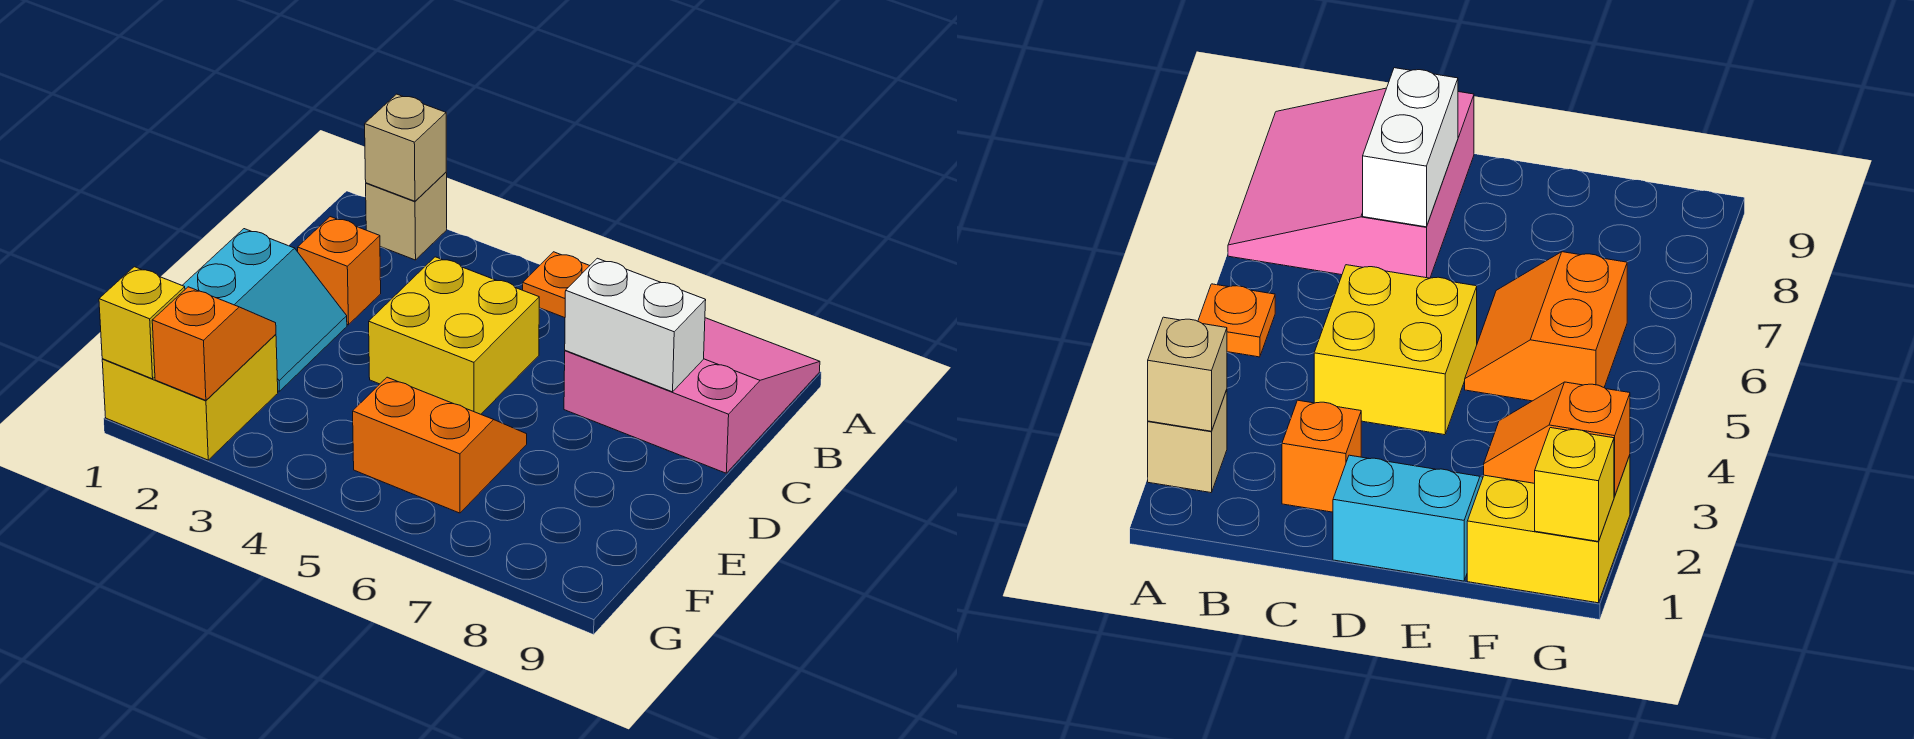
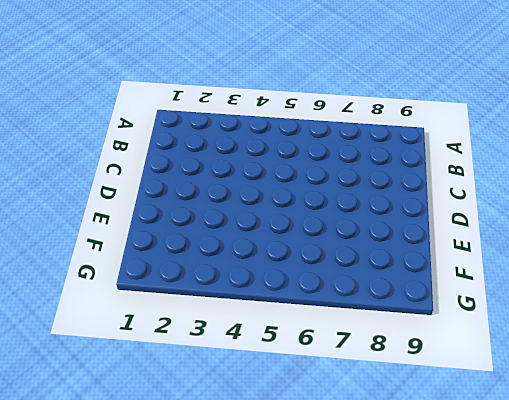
none -> tan brick A2 level 1
none -> orange plate A5 level 1
none -> pink slope A7:C9 level 1 top C

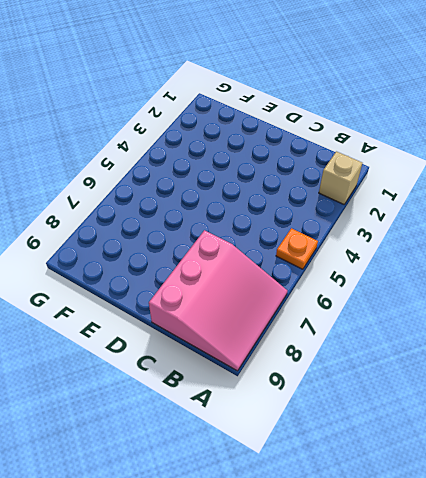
none -> orange brick C2 level 1
none -> yellow brick C4:D5 level 1
none -> cyan slope D1:E2 level 1 top 1

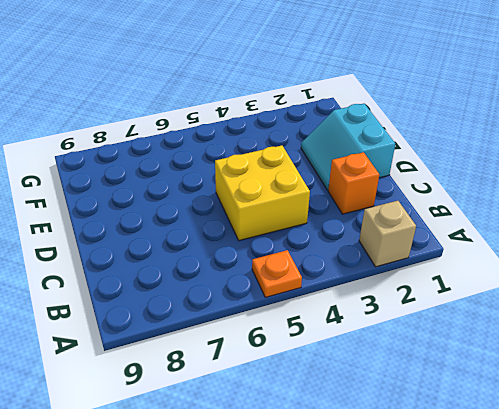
none -> pink slope A7:C9 level 1 top C
none -> orange slope E5:F6 level 1 top F
none -> yellow brick F1:G2 level 1

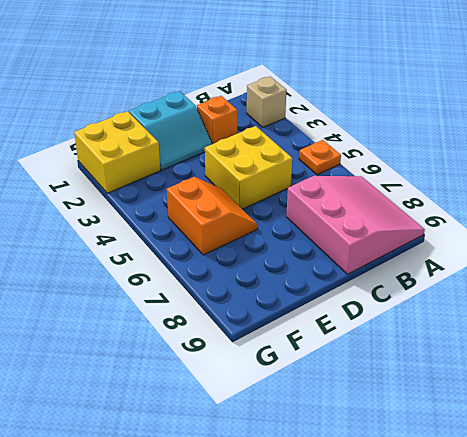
none -> tan brick A2 level 2
none -> white brick C7:C8 level 2
none -> orange slope F2:G2 level 2 top G

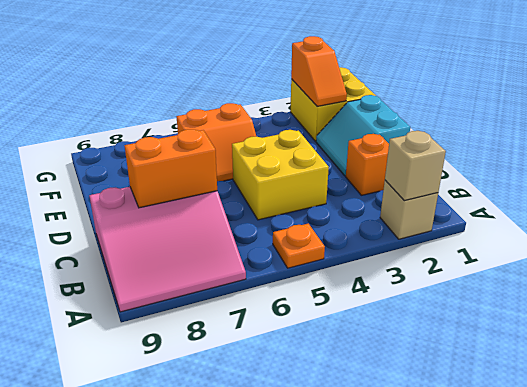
orange brick C7:C8 level 2 -> white brick C7:C8 level 2
none -> yellow brick G1 level 2

